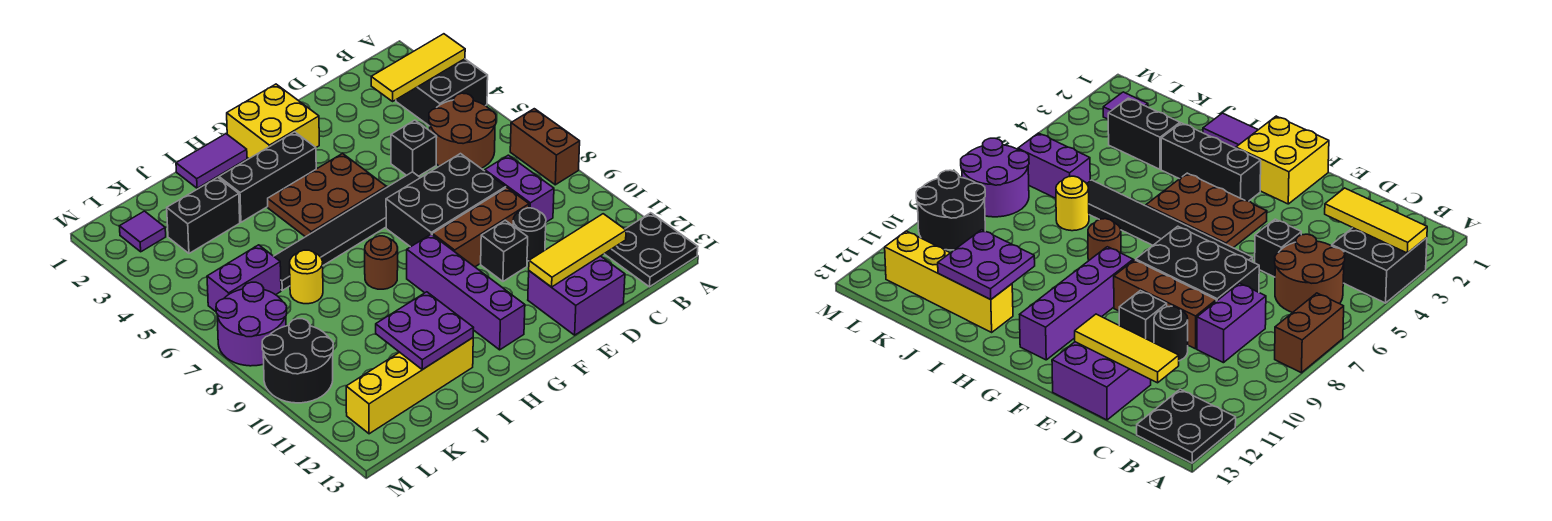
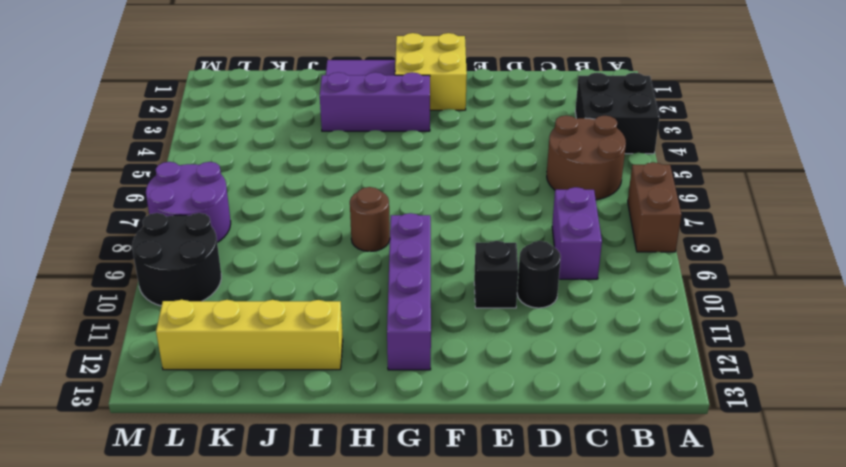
purple brick G3:I3 level 1 -> black brick G3:I3 level 1
none -> black plate A12:B13 level 1
none -> black brick D5 level 1
none -> black brick D7:F8 level 1

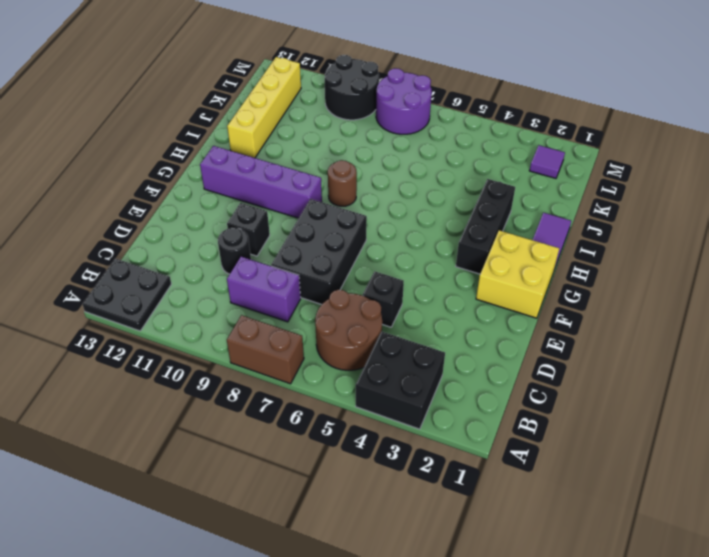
none -> brown brick D9:F9 level 1
none -> purple brick D12:E13 level 1
none -> black tile E6:J6 level 1

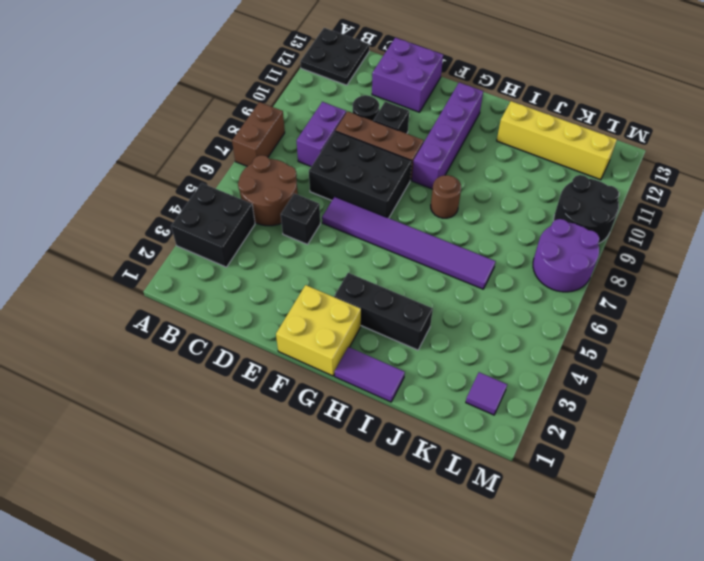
purple tile E6:J6 level 1 -> black tile E6:J6 level 1
none -> brown plate F4:H5 level 1
none -> black brick J3:K3 level 1
none -> yellow round brick J7 level 1

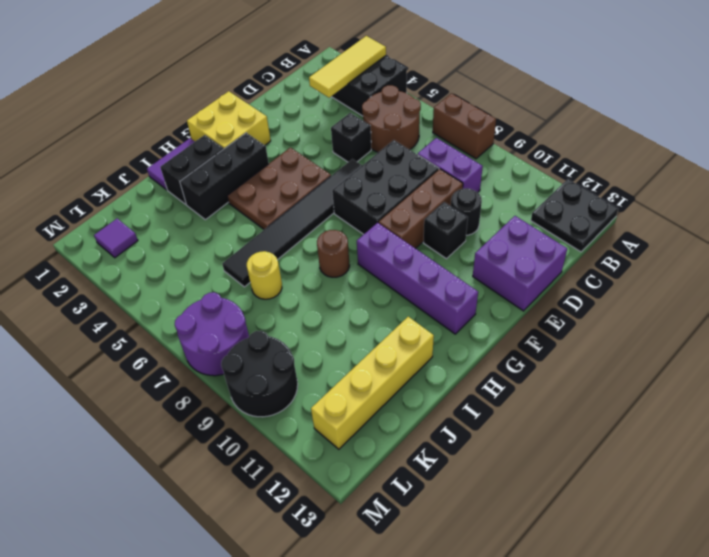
black brick H2:I2 level 1 -> black brick J3:K3 level 1
none -> purple brick K6:L6 level 1
none -> yellow tile C12:E12 level 2
none -> purple plate I11:J12 level 2

